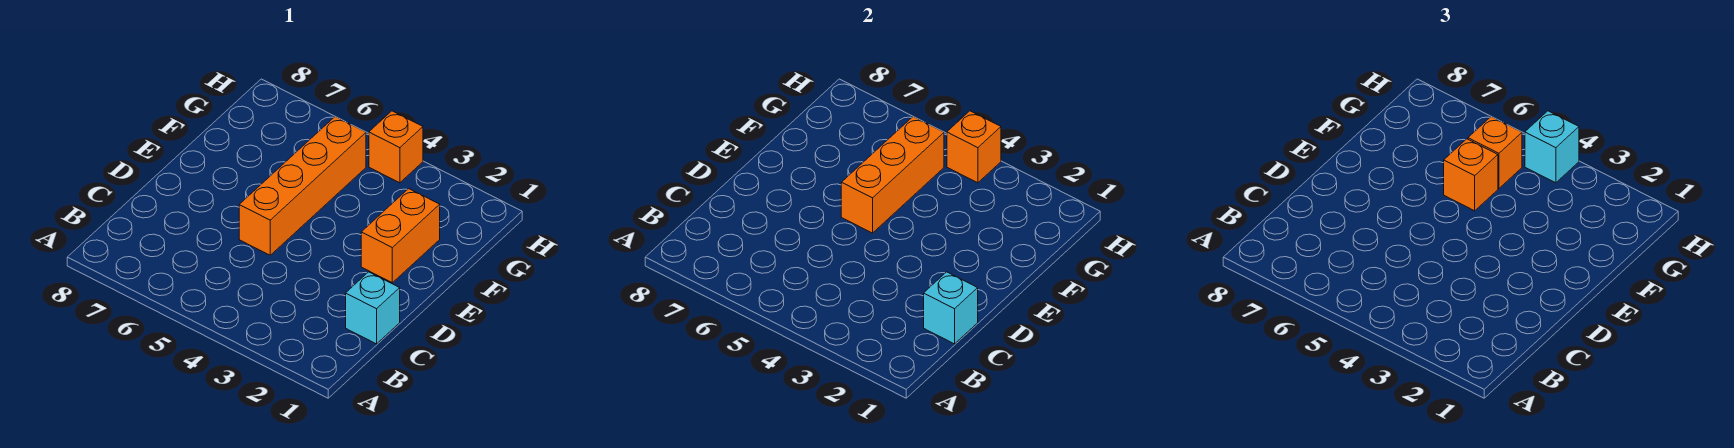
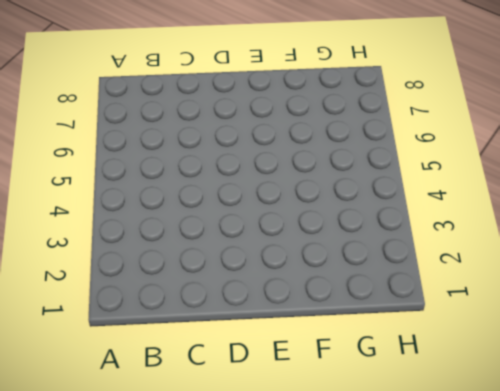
none -> cyan brick C1 level 1
none -> orange brick D5:G5 level 1

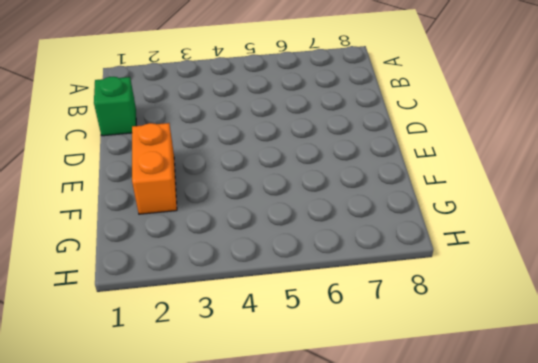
green brick C1 level 1 -> cyan brick C1 level 1
none -> orange brick D5:G5 level 1
none -> orange brick H4 level 1

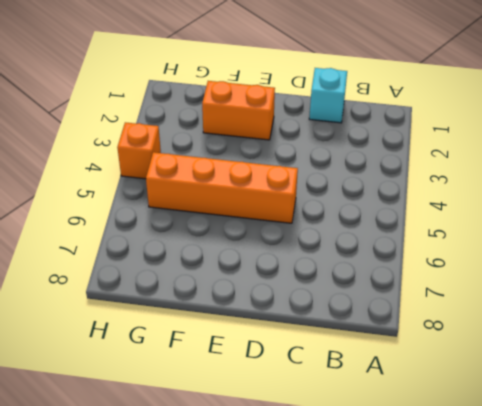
none -> cyan brick C1 level 2
none -> orange brick E5:G5 level 2

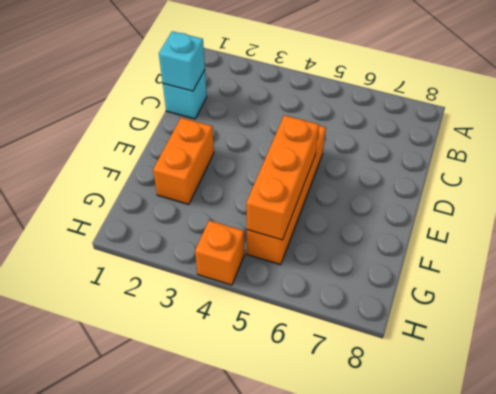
none -> orange brick H4 level 2
none -> orange brick F5 level 3

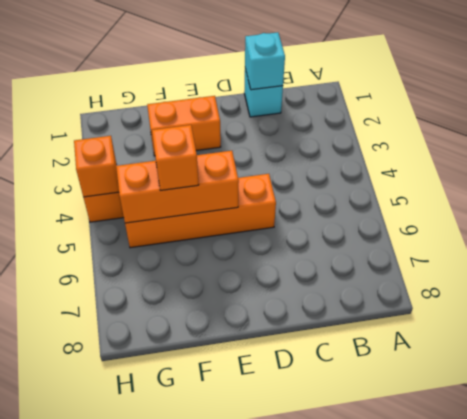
none -> orange brick G5 level 3
none -> cyan brick H4 level 3

